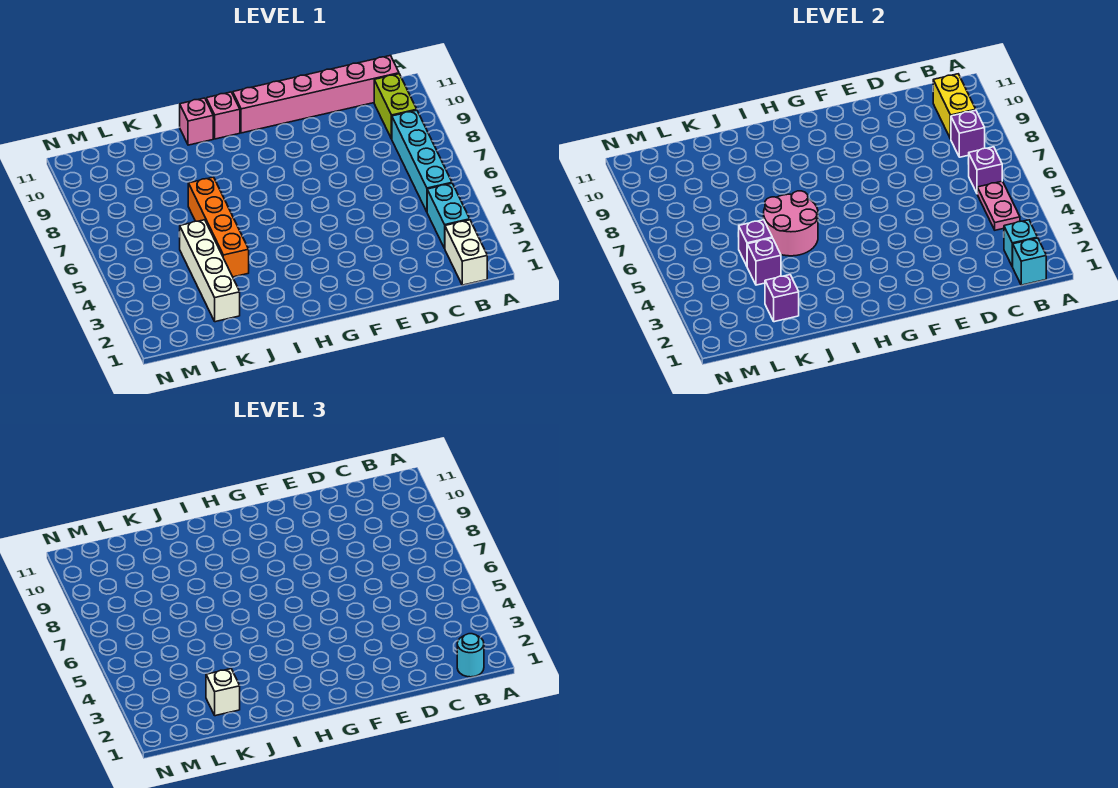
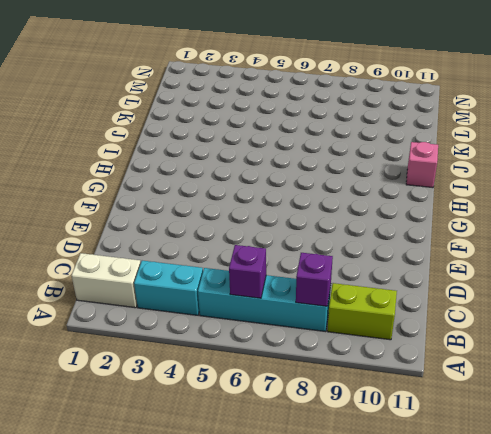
none -> pink brick B11:G11 level 1
none -> pink brick H11 level 1
none -> orange brick J4:J7 level 1

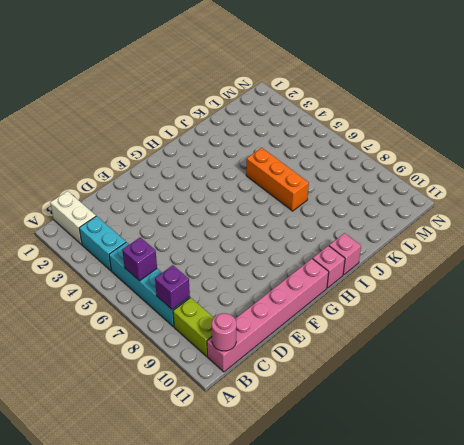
pink round brick B11 level 2 -> none
orange brick J5:J7 level 1 -> orange brick J4:J7 level 1
none -> white brick K2:K5 level 1
none -> cyan brick B1 level 2
none -> cyan brick B2 level 2

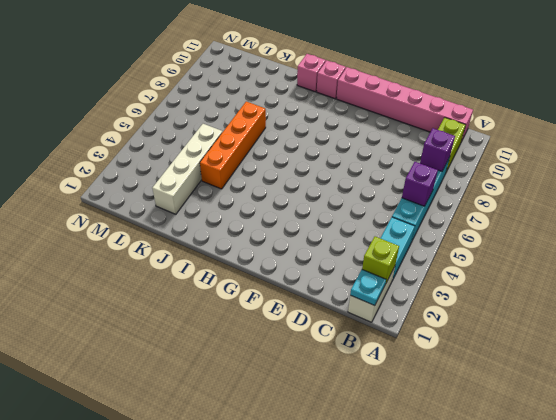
cyan plate B1 level 2 -> cyan brick B1 level 2
lime brick B2 level 2 -> cyan brick B2 level 2
none -> pink plate B4:B5 level 2
none -> yellow brick B9:B10 level 2
none -> pink round brick I5:J6 level 2

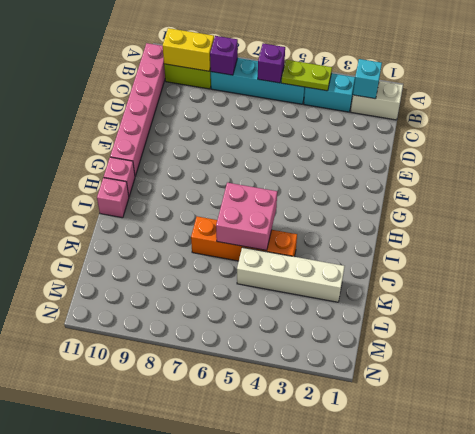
lime plate B4:B5 level 2 -> pink plate B4:B5 level 2
pink brick I5:J6 level 2 -> pink round brick I5:J6 level 2
none -> cyan brick B1 level 2
none -> purple brick K2 level 2
none -> purple brick K4 level 2

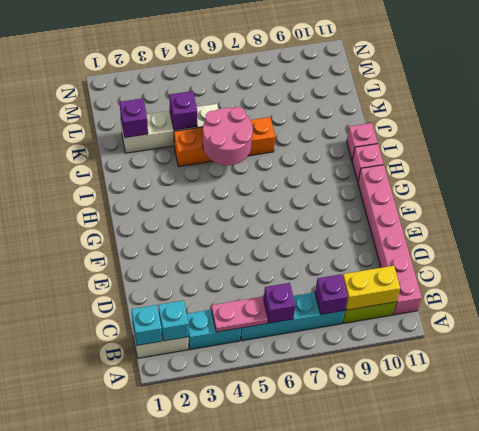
none -> purple brick K5 level 2
none -> cyan round brick B1 level 3
none -> white brick K2 level 3

